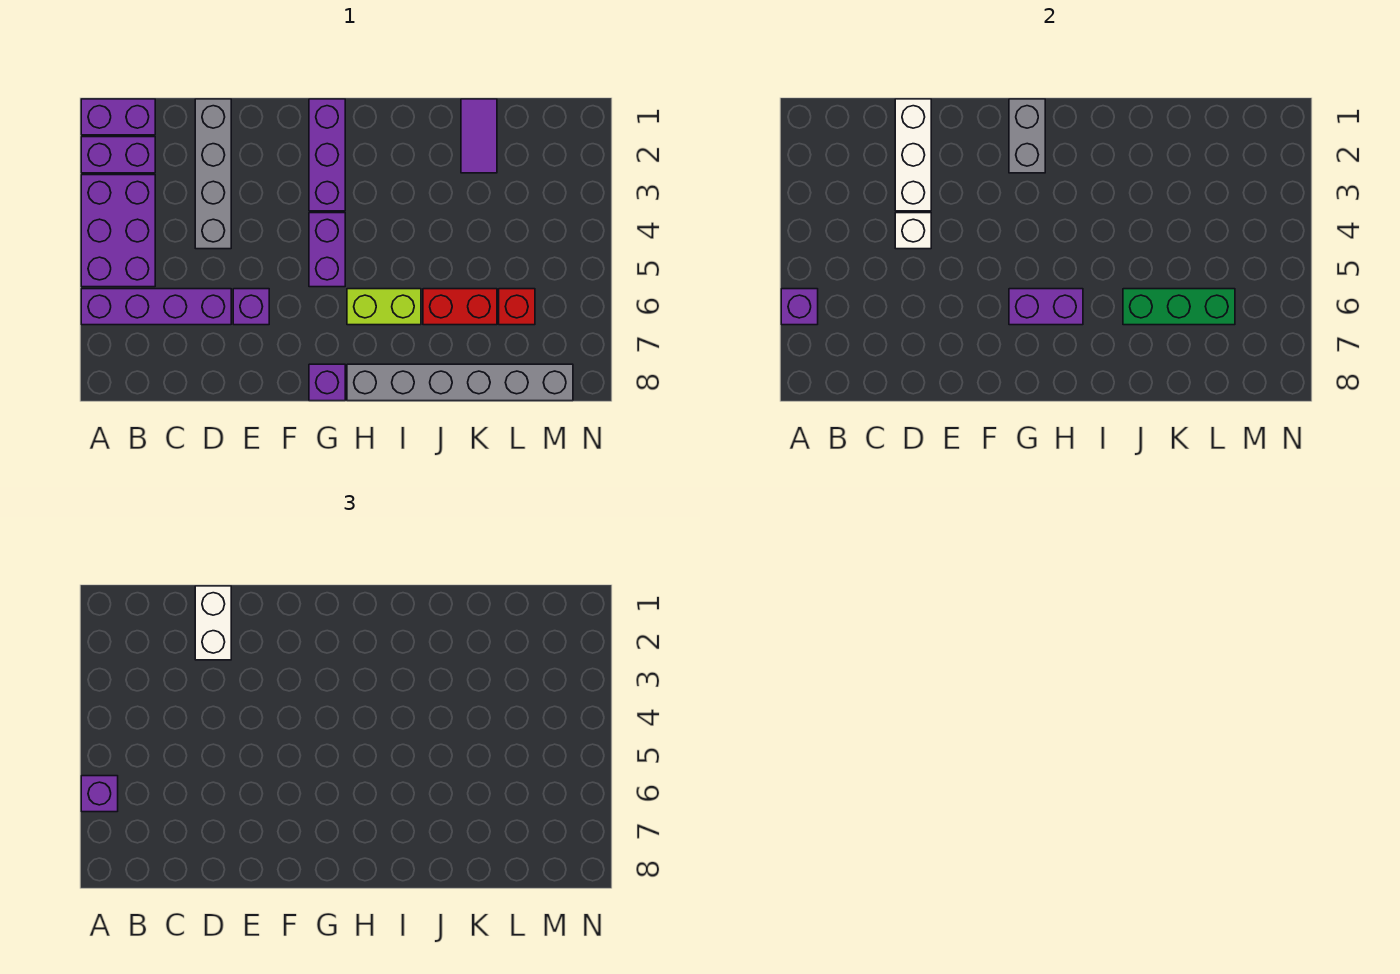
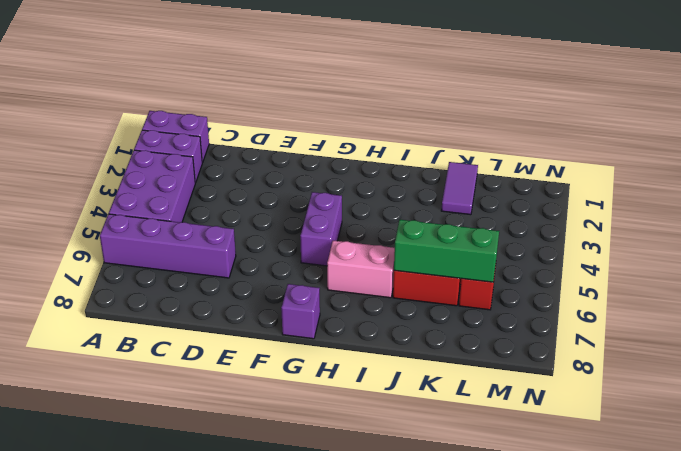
pink brick H6:I6 level 1 -> lime brick H6:I6 level 1
none -> grey brick D1:D4 level 1
none -> purple brick E6 level 1
none -> purple brick G1:G3 level 1

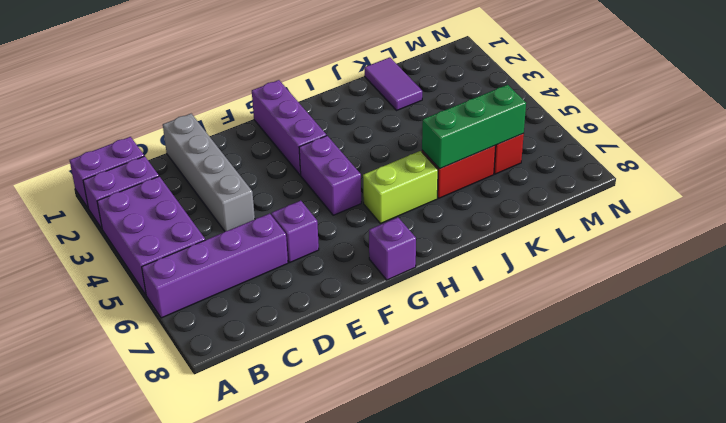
none -> grey brick H8:M8 level 1
none -> purple brick A6 level 2
none -> white brick D1:D3 level 2

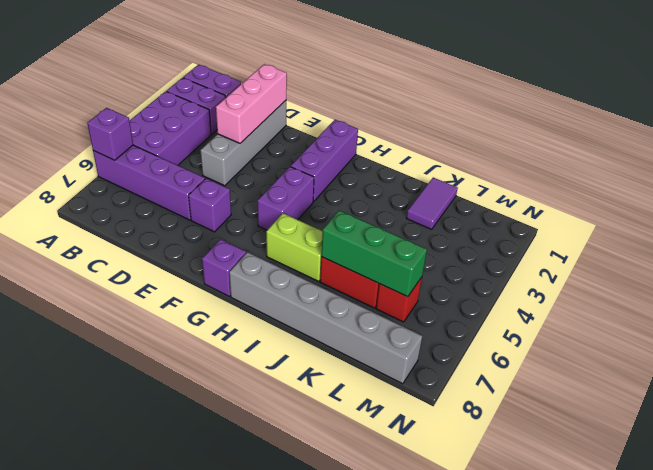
pink brick D1:D3 level 2 -> white brick D1:D3 level 2
none -> white brick D4 level 2
none -> grey brick G1:G2 level 2
none -> purple brick G6:H6 level 2

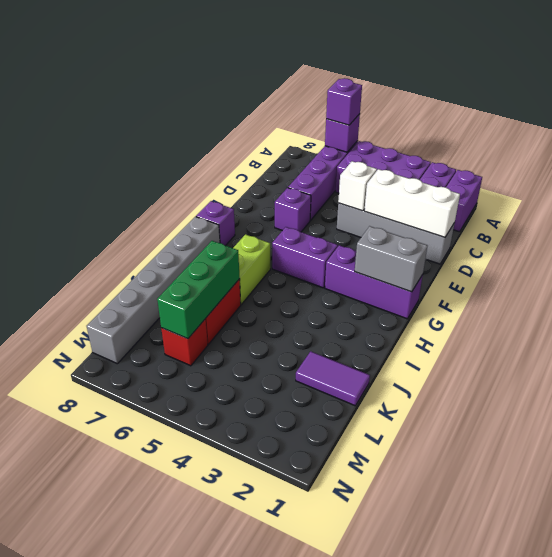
none -> purple brick G6:H6 level 2
none -> white brick D1:D2 level 3

